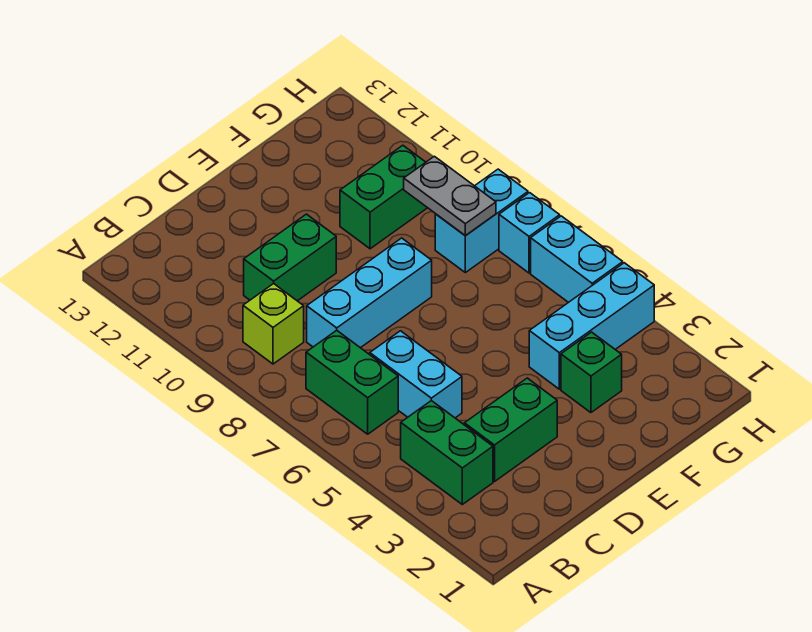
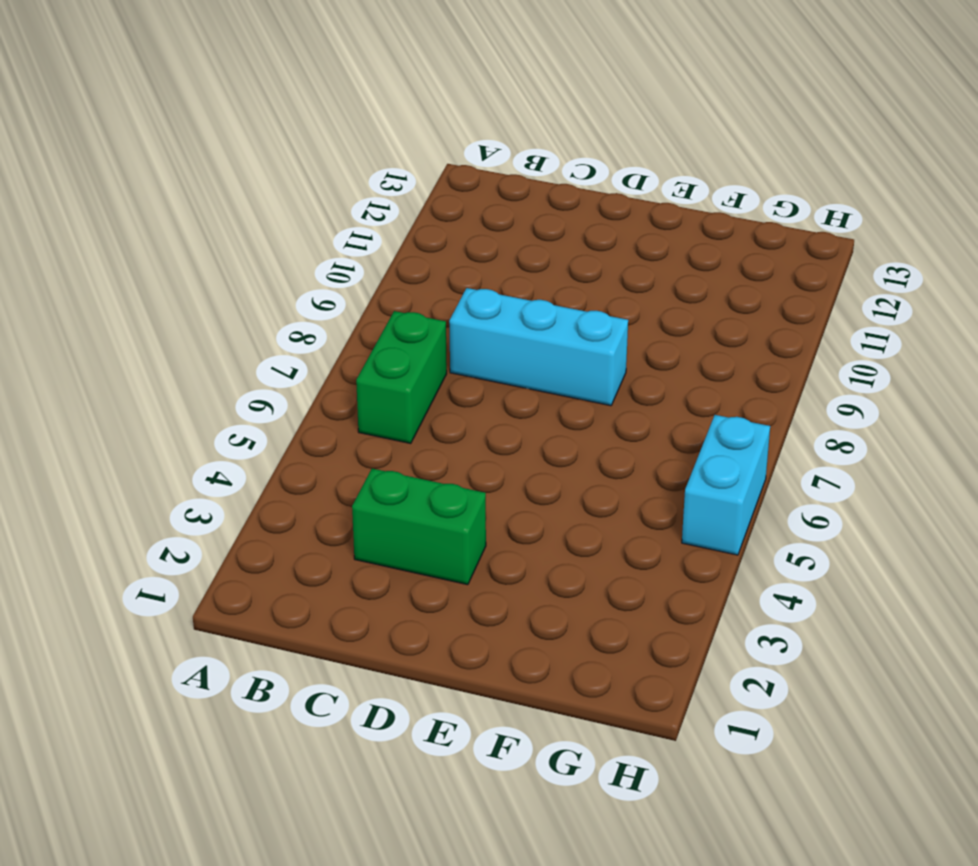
none -> green brick B3:B4 level 1
none -> lime brick B9 level 1
none -> cyan brick C5:C6 level 1

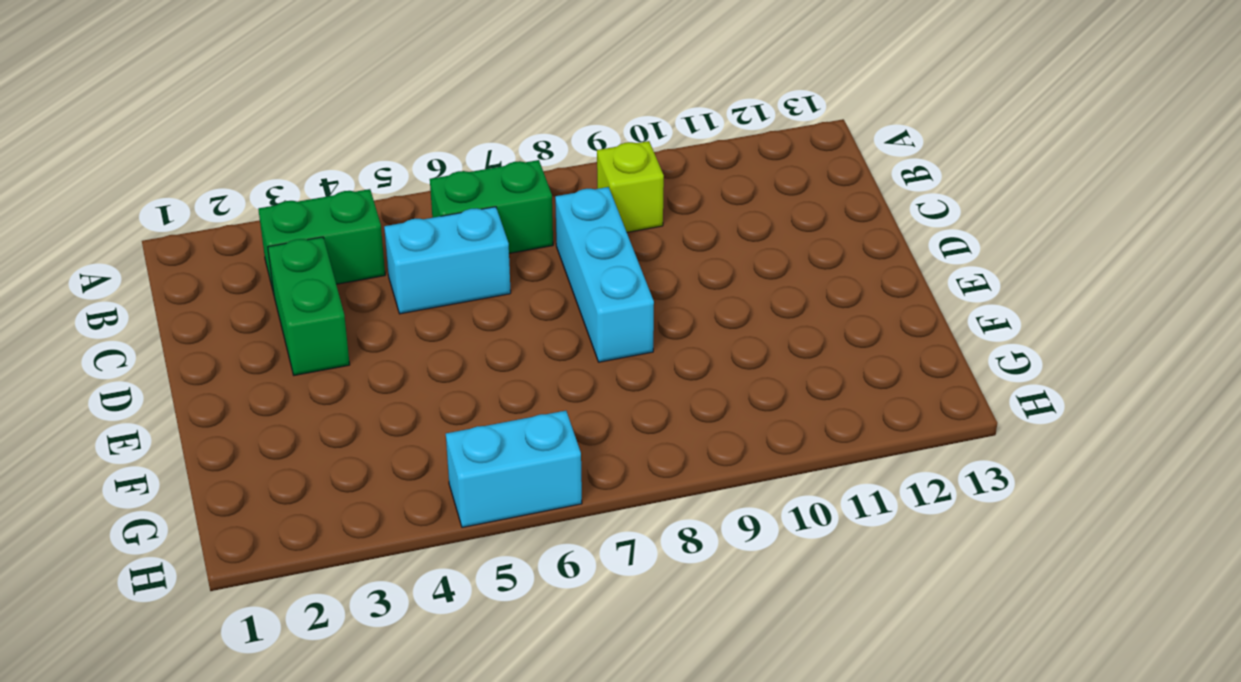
none -> green brick C10:D10 level 1
none -> green brick F3 level 1
none -> cyan brick F4:H4 level 1

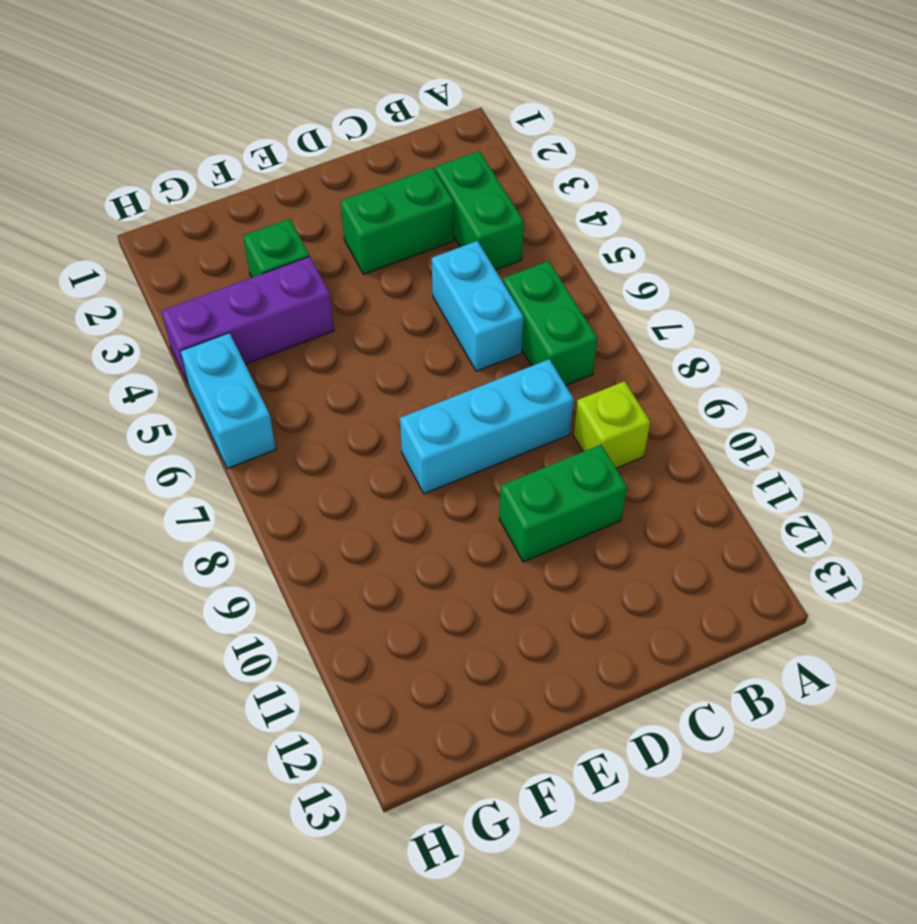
purple brick F4:H4 level 1 -> cyan brick F4:H4 level 1
none -> green brick F10:G10 level 1
none -> cyan brick G8:H8 level 1
none -> cyan brick H7 level 1

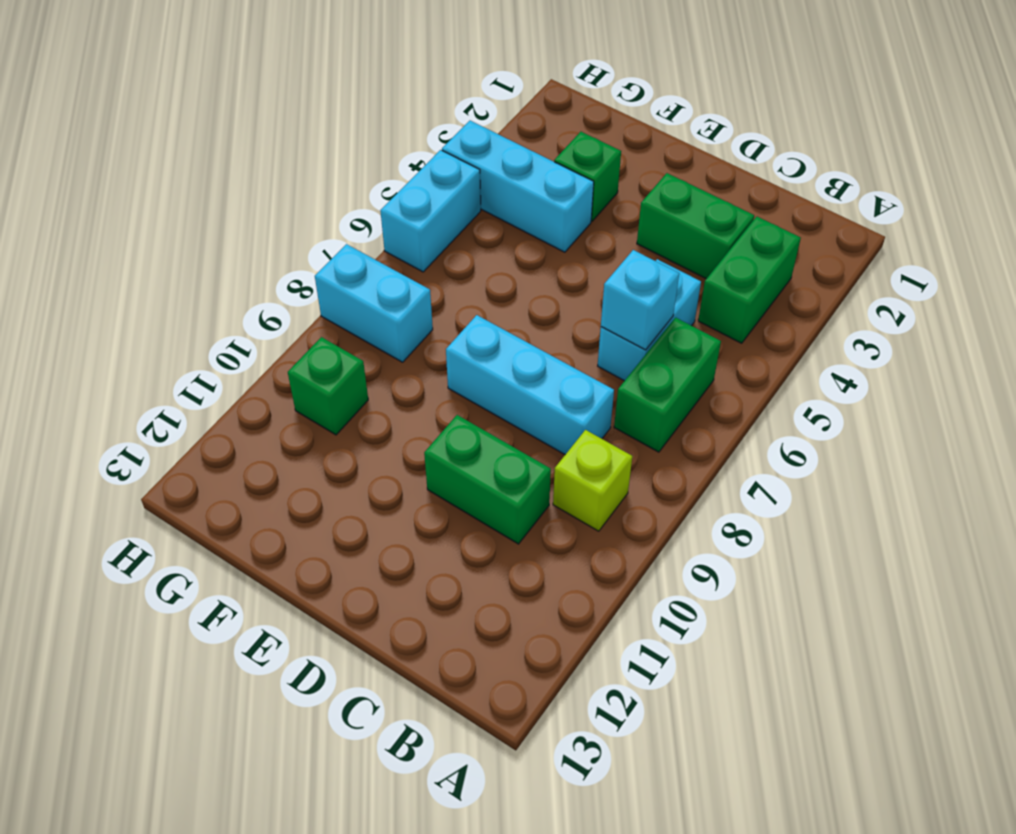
cyan brick C6 level 2 -> cyan brick H7 level 1
green brick G10 level 1 -> green brick F10:G10 level 1
none -> grey plate G8:G9 level 2

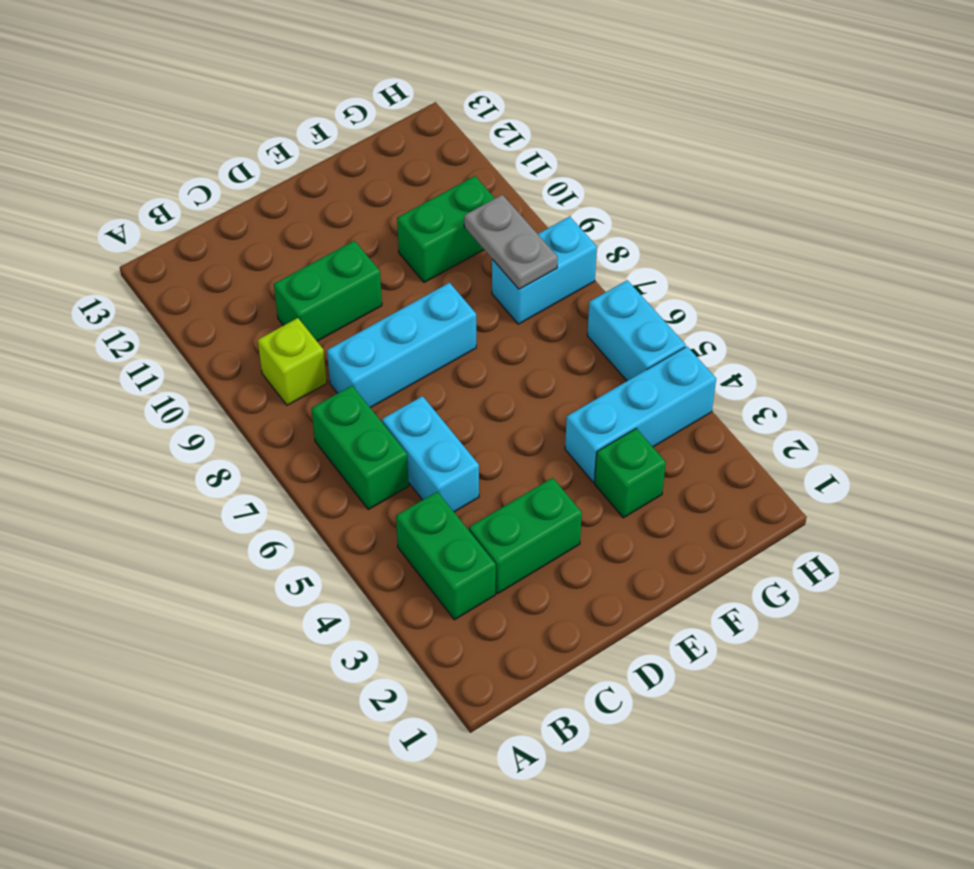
none -> cyan brick H7 level 1

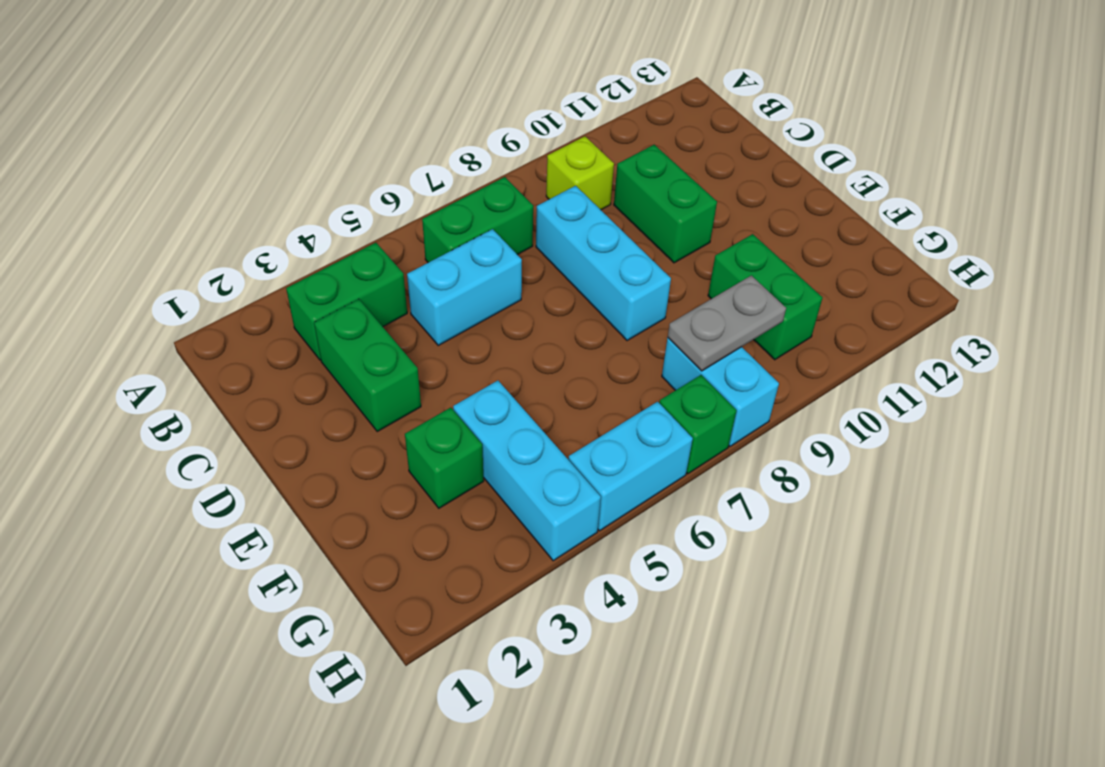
green brick H7 level 1 -> cyan brick H7 level 1

